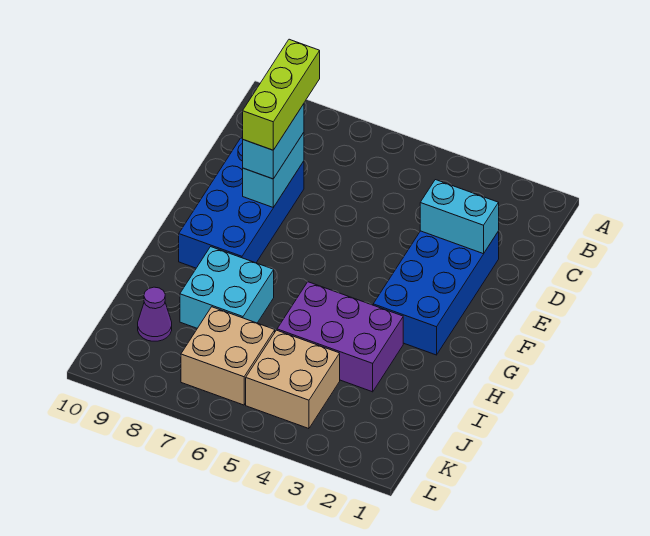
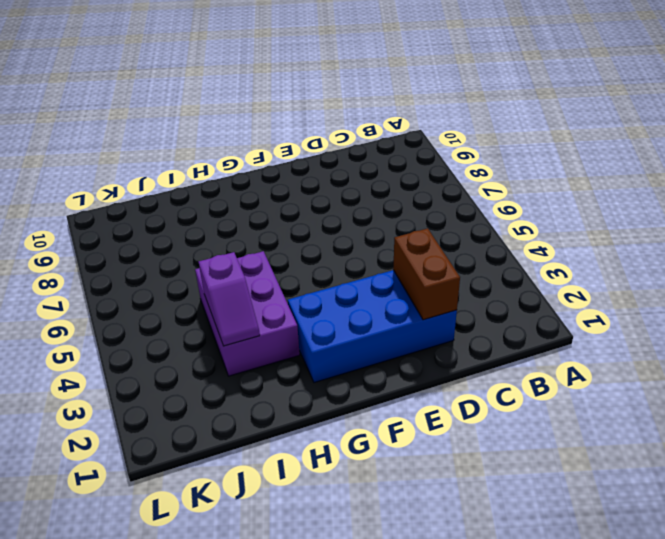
brown brick D2:D3 level 2 -> cyan brick D2:D3 level 2
purple slope I3:I4 level 2 top 4 -> none
none -> blue brick D8:G9 level 1
none -> cyan brick H7:I8 level 1

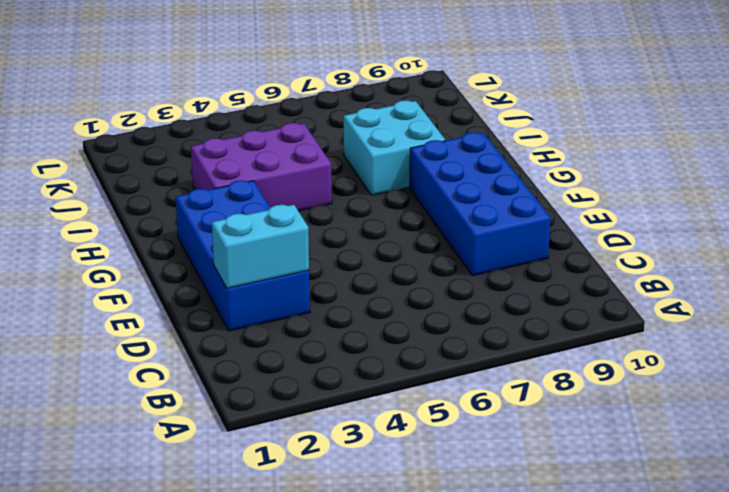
none -> tan brick J4:K5 level 1
none -> tan brick J6:K7 level 1

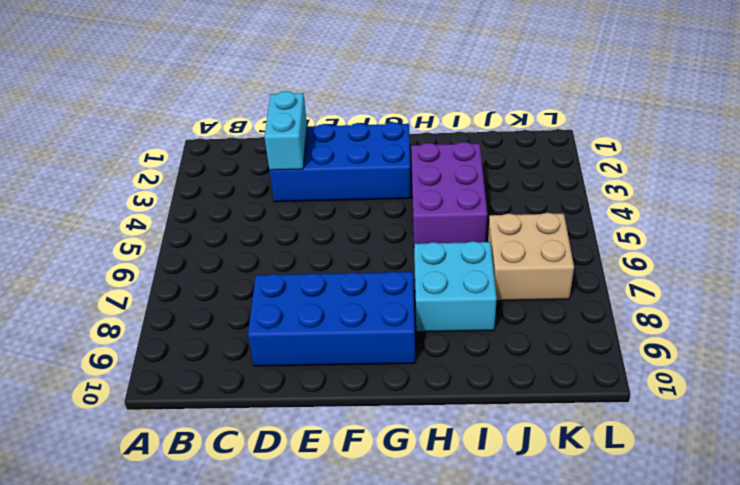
none -> tan brick J4:K5 level 1
none -> purple cone J9 level 1

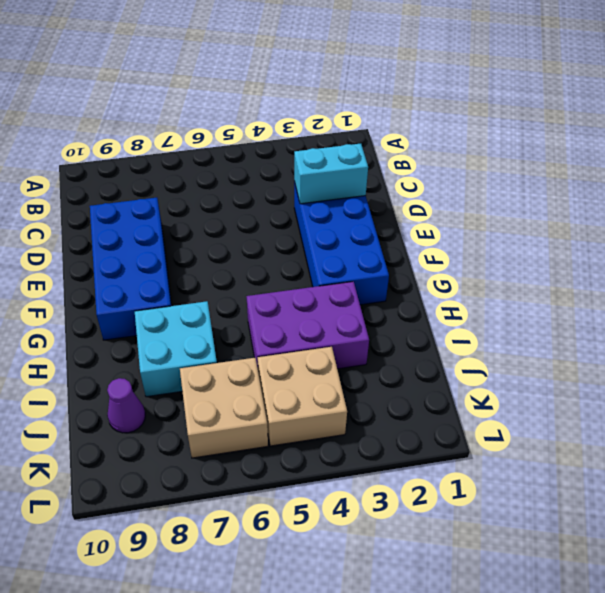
none -> cyan brick D8:E8 level 2
none -> cyan brick D8:E8 level 3

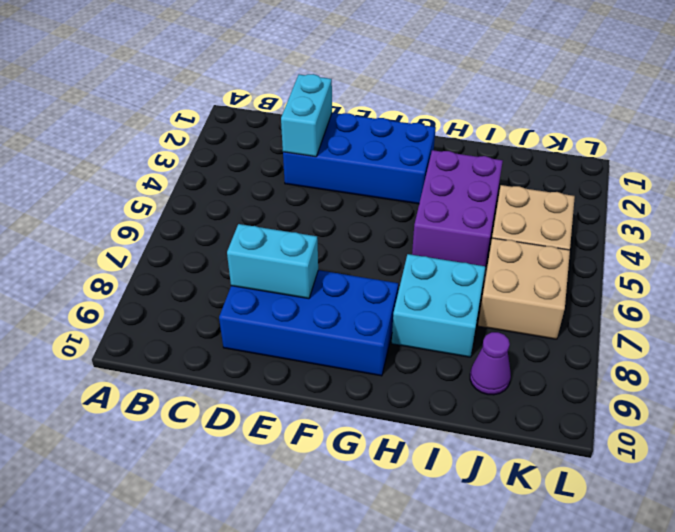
none -> cyan brick D8:E8 level 3
none -> lime brick C8:E8 level 4

